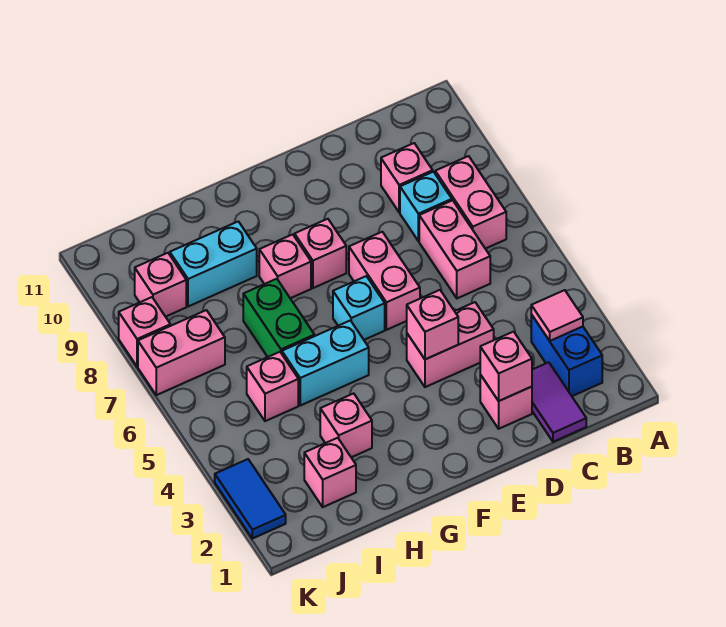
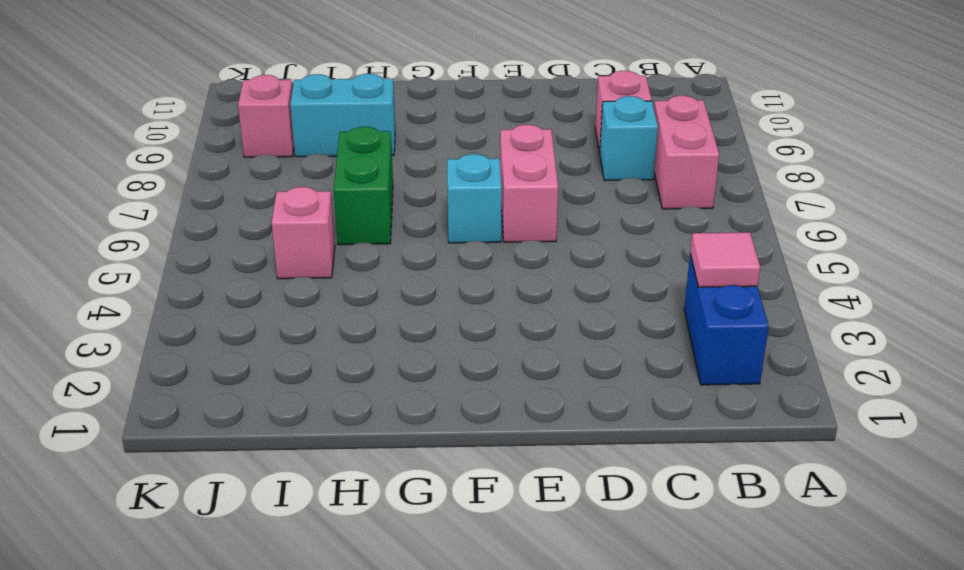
none -> purple tile C1:C2 level 1
none -> pink brick C6:C7 level 1
none -> pink brick D2 level 1

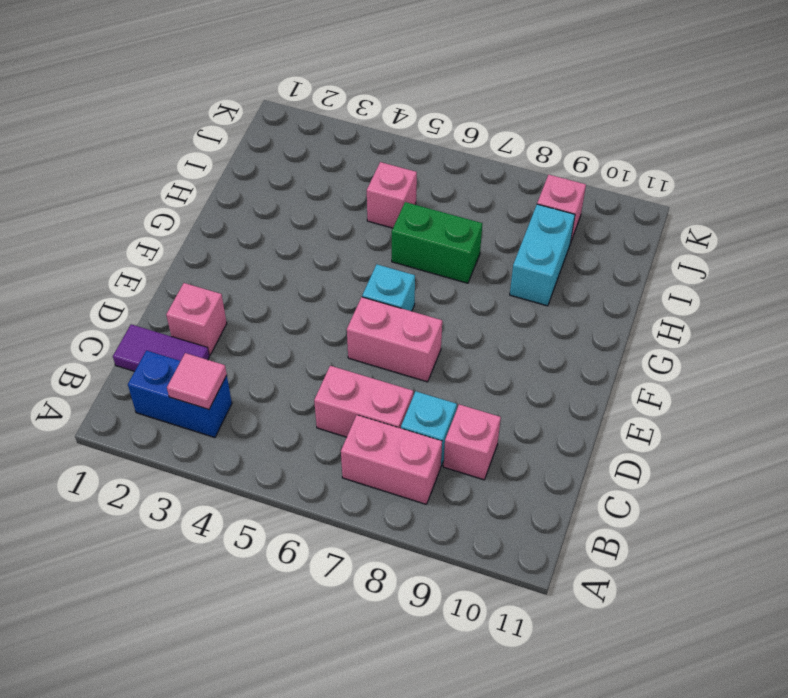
none -> pink brick D4:E4 level 1
none -> pink brick F8 level 1
none -> cyan brick G5:H5 level 1

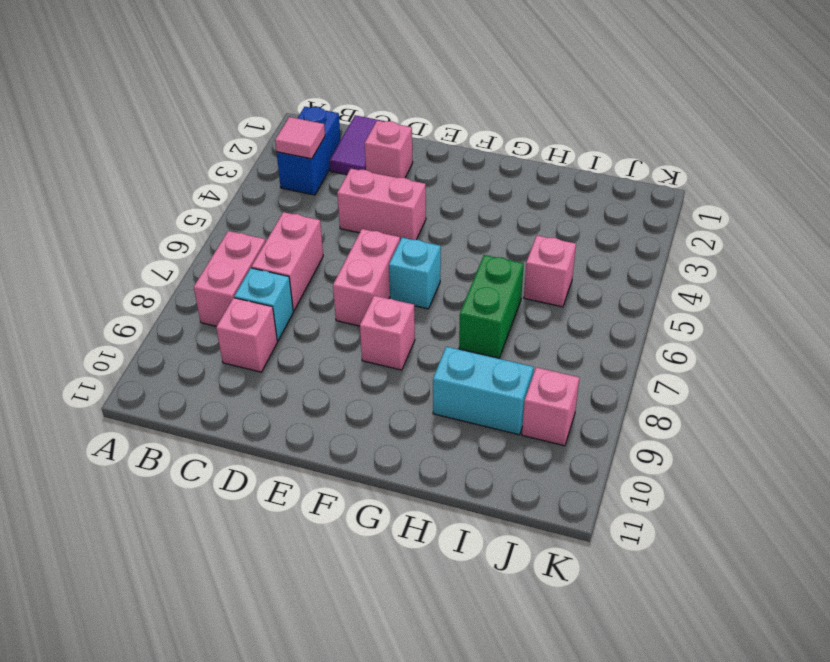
none -> cyan brick G5:H5 level 1
none -> pink brick G8 level 1
none -> pink brick H3 level 1

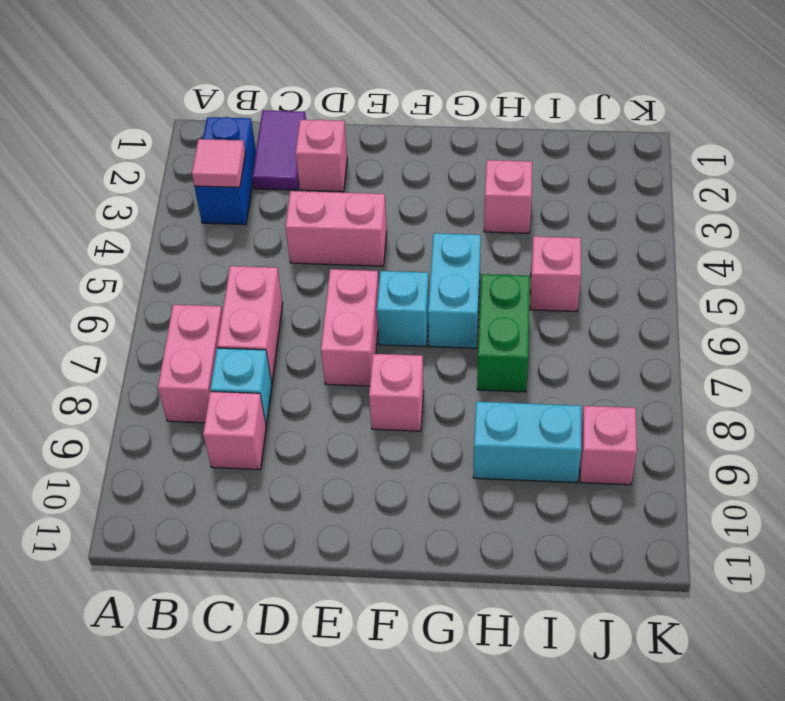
cyan brick G5:G6 level 1 -> cyan brick G5:H5 level 1
none -> pink brick G8 level 1
none -> pink brick I2 level 1
none -> pink brick J7:K7 level 1

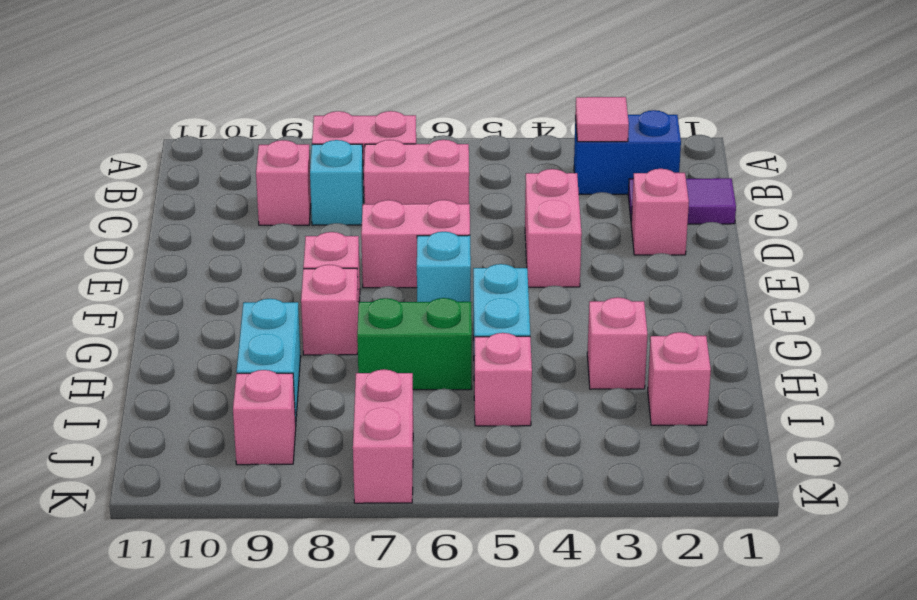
none -> blue tile K2:K3 level 1
none -> pink brick K8 level 1
none -> pink brick D2 level 2

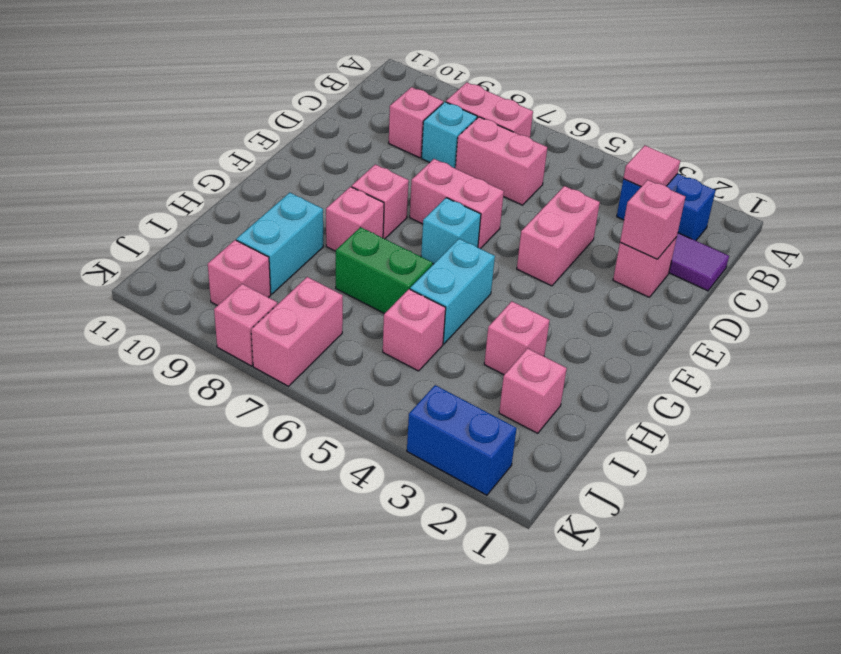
blue brick K2:K3 level 1 -> blue tile K2:K3 level 1
none -> pink brick E4 level 2

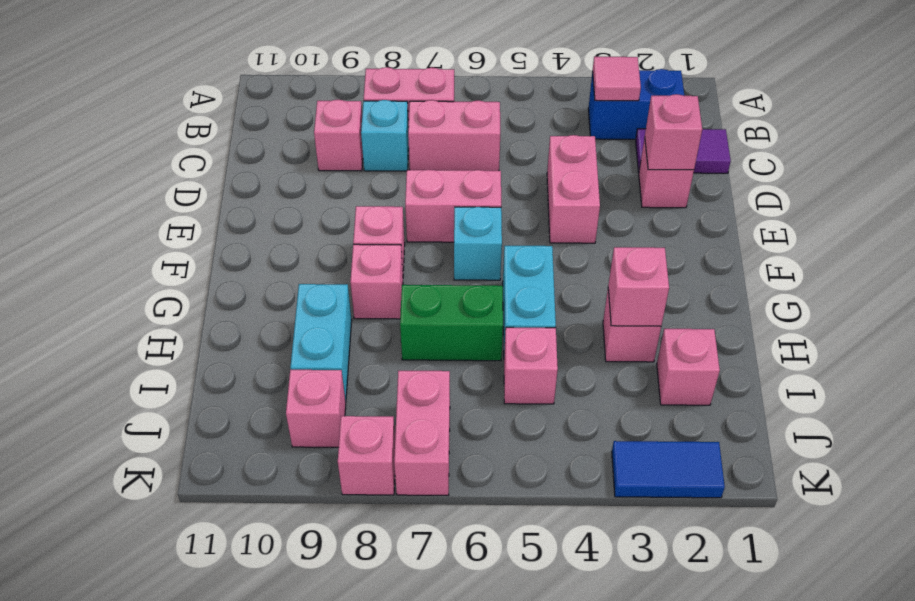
pink brick H3 level 2 -> pink brick E4 level 2

